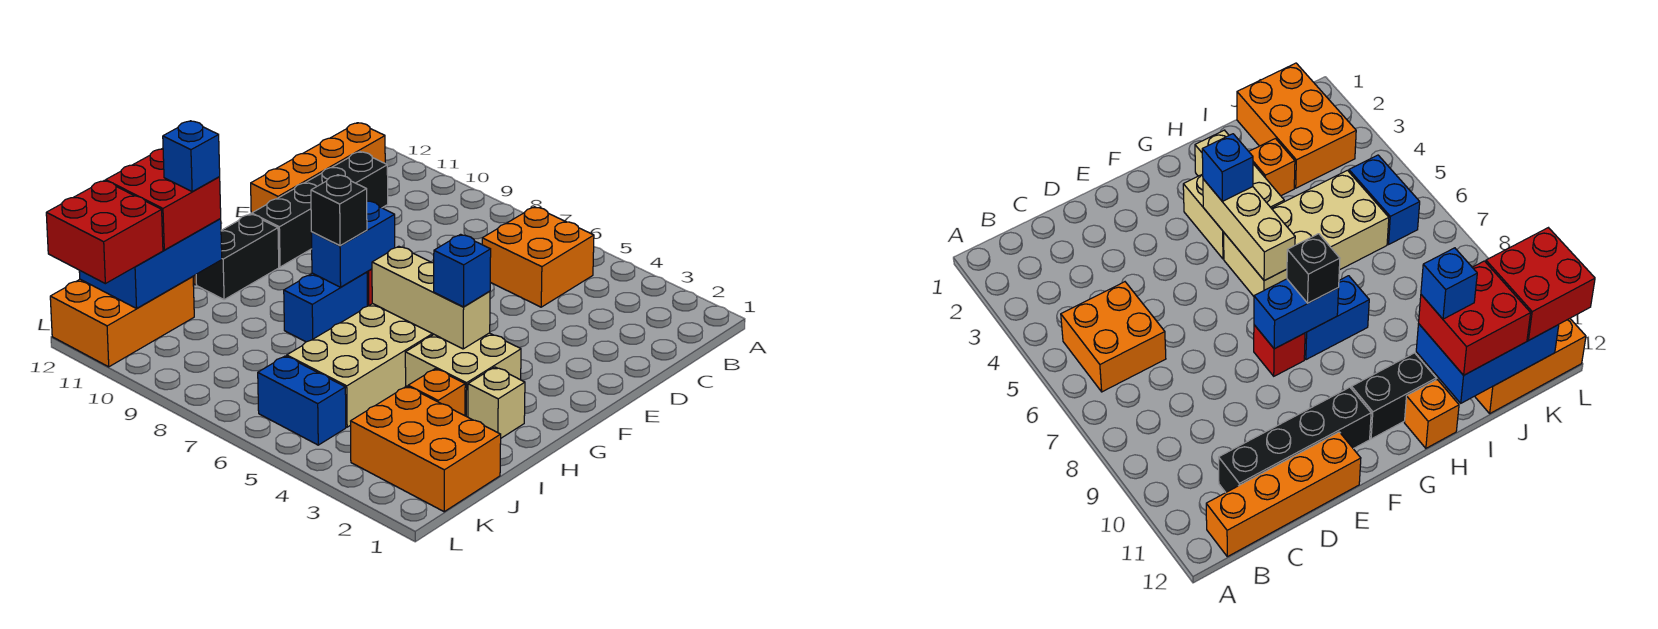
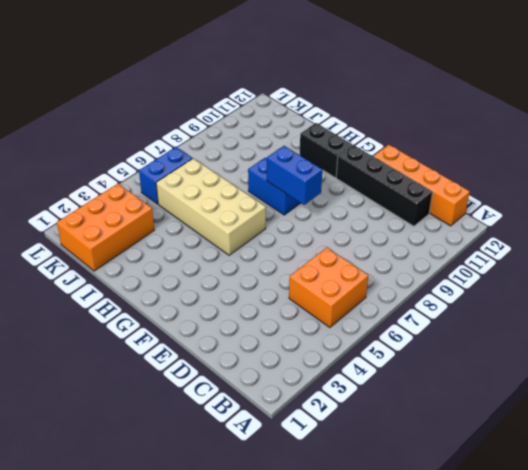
none -> red brick F8 level 1
none -> tan brick G3:H4 level 1
none -> tan brick H2 level 1

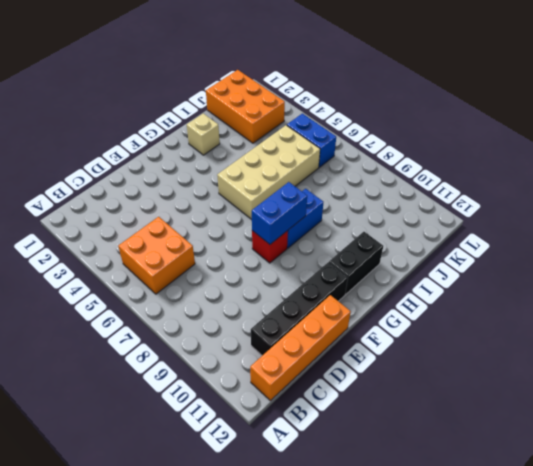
none -> tan brick G3:H4 level 1
none -> orange brick H12 level 1
none -> orange brick I3 level 1

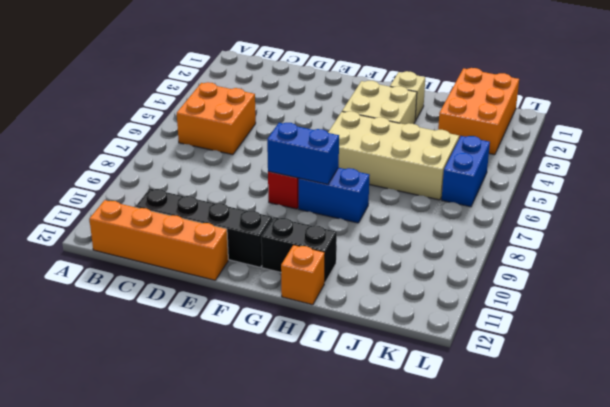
none -> orange brick I3 level 1
none -> orange brick J11:L12 level 1
none -> tan brick G4:G6 level 2

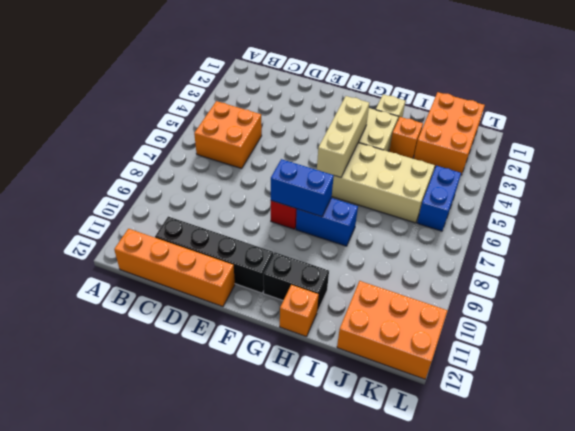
none -> blue brick I11:K12 level 2
none -> blue brick G4 level 3
none -> black brick G8 level 3

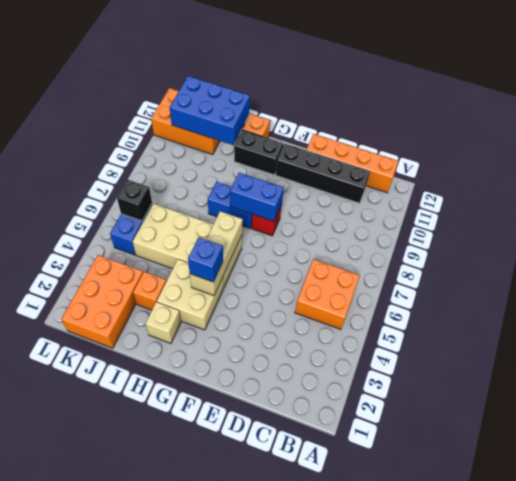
black brick K6 level 2 -> black brick G8 level 3
none -> red brick I11:J12 level 3
none -> red brick K11:L12 level 3
none -> blue brick I11 level 4

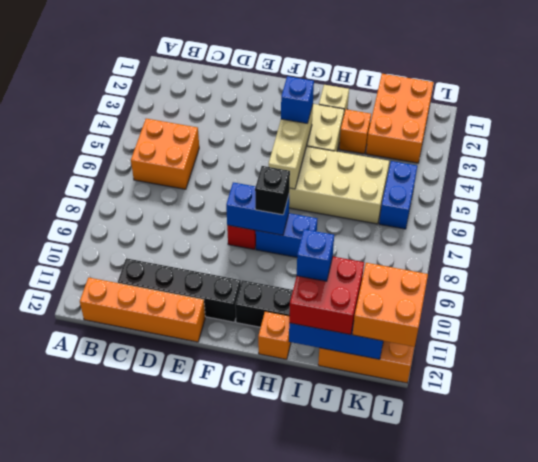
orange brick K11:L12 level 3 -> red brick K11:L12 level 3

